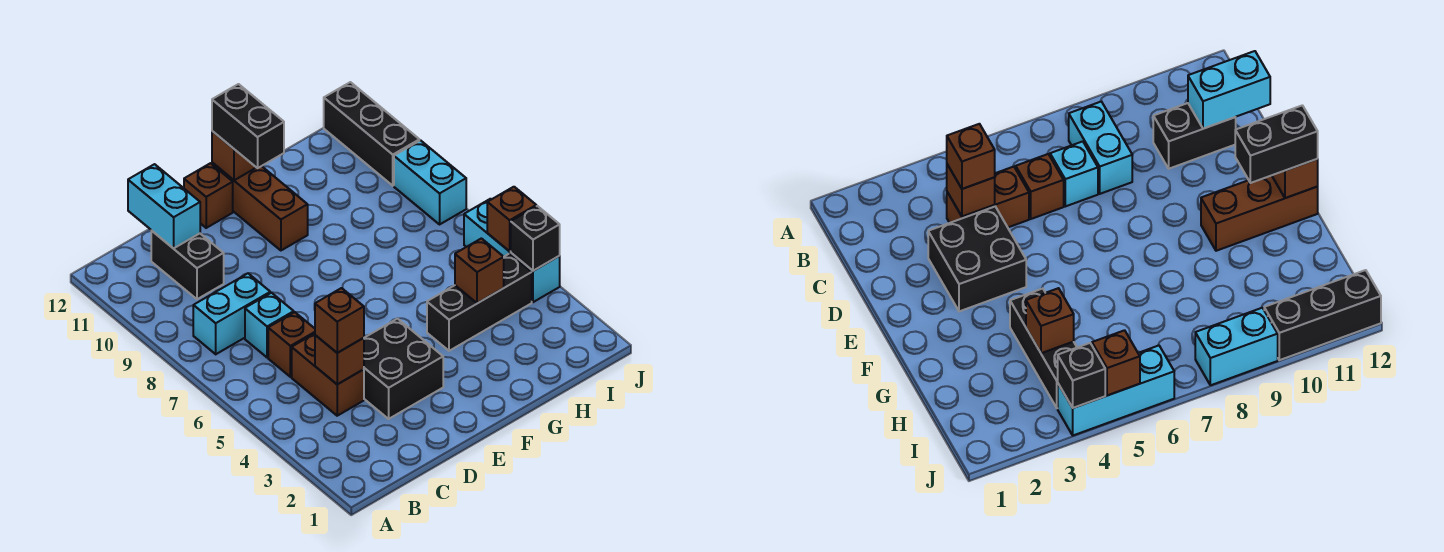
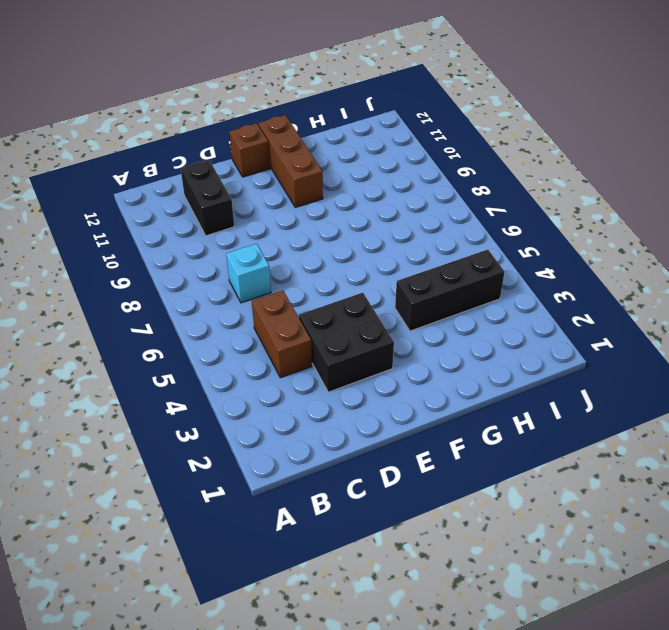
none -> cyan brick B8:C8 level 1
none -> brown brick C6 level 1
none -> cyan brick J4:J6 level 1

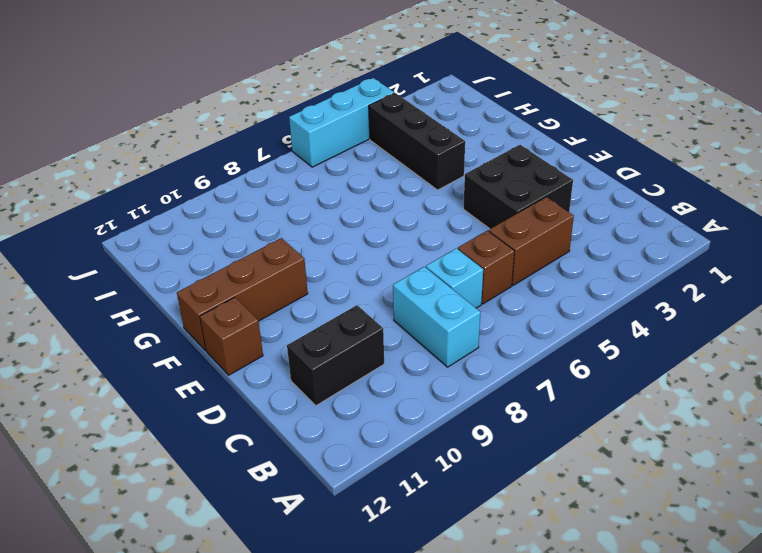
none -> cyan brick J8:J9 level 1
none -> black brick J10:J12 level 1
none -> brown brick C4 level 2

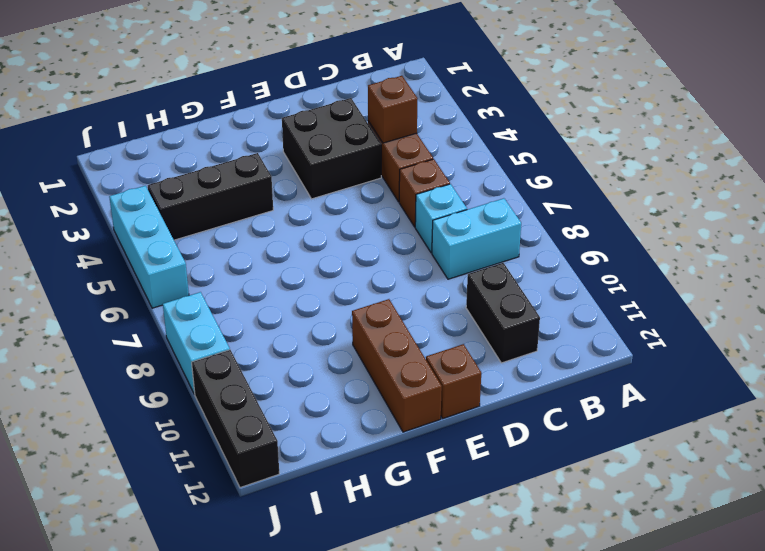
none -> cyan brick C11:C12 level 2
none -> brown brick F12 level 2
none -> brown brick H4 level 2

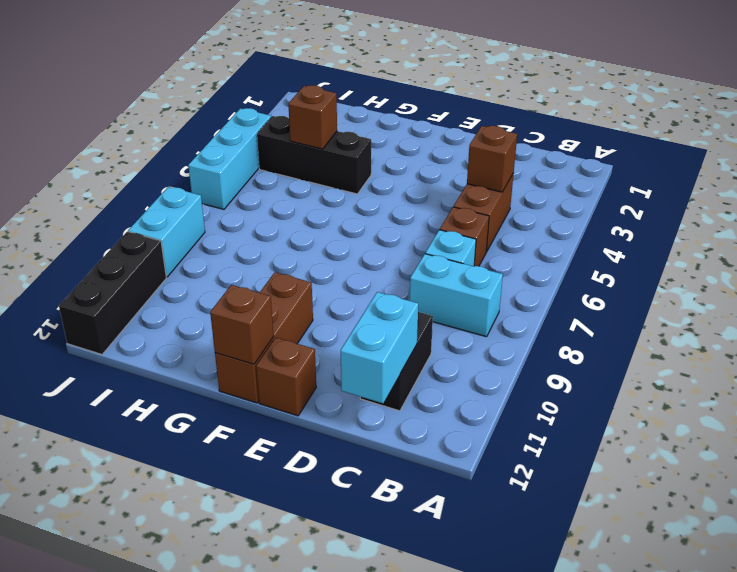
none -> black brick D3:E4 level 1
none -> black brick J4 level 2
none -> brown brick J5 level 2

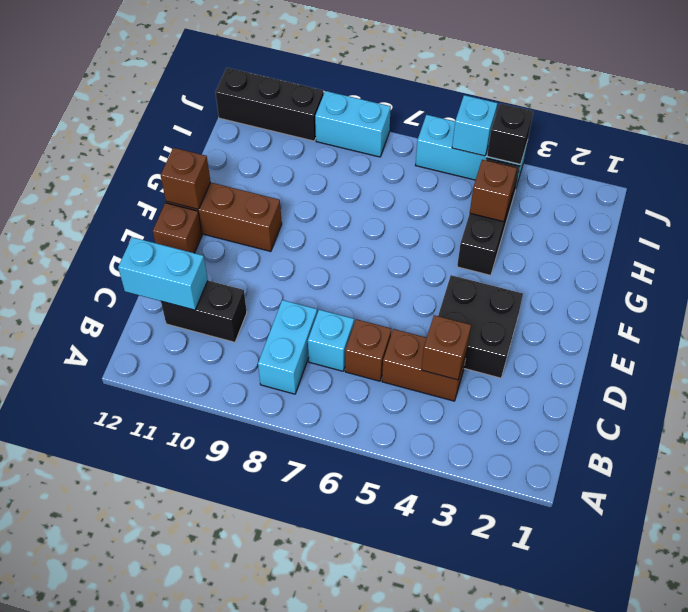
cyan brick J5 level 2 -> brown brick J5 level 2
none -> brown brick C4 level 3
none -> black brick F11:F12 level 3

